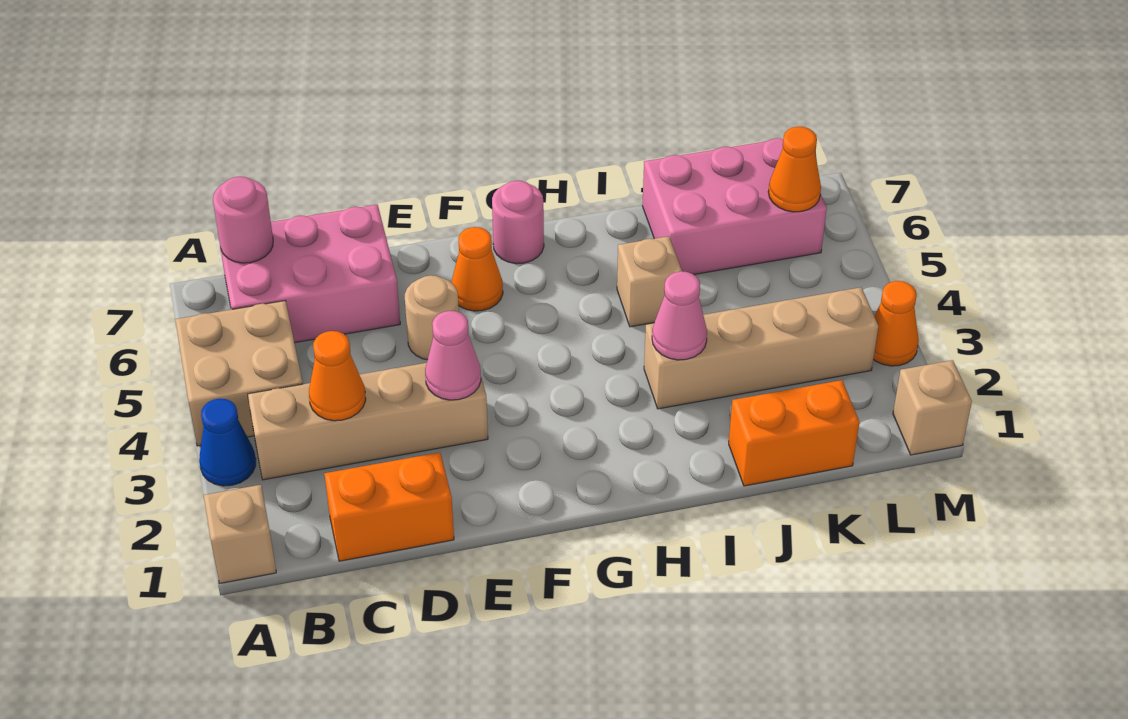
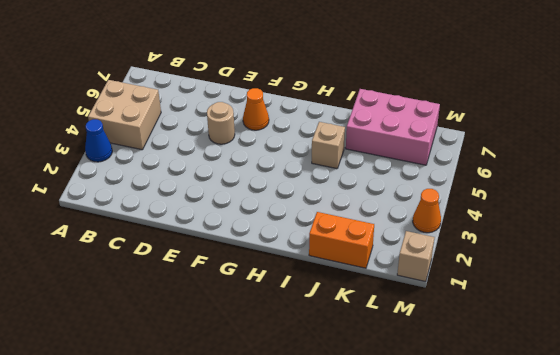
none -> tan brick A1 level 1
none -> tan brick B3:E3 level 1
none -> pink brick B6:D7 level 1

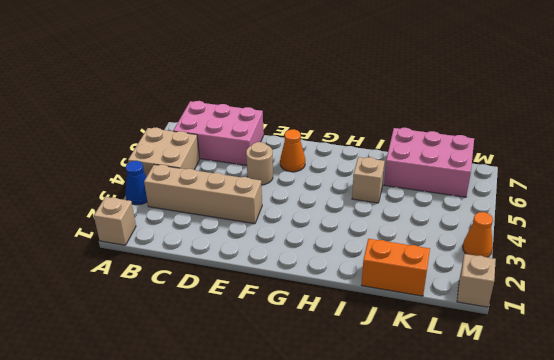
none -> orange brick C1:D1 level 1
none -> pink round brick G7 level 1
none -> tan brick I3:L3 level 1

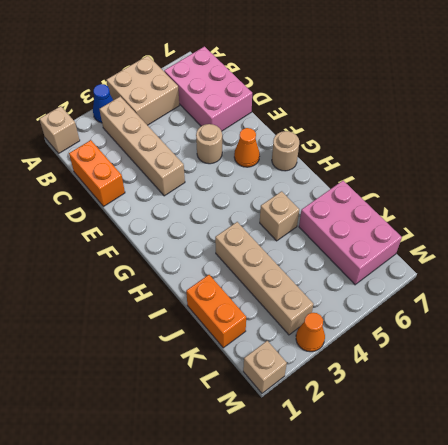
tan round brick G7 level 1 -> pink round brick G7 level 1
none -> pink round brick B7 level 2
none -> orange cone C3 level 2
none -> pink cone E3 level 2

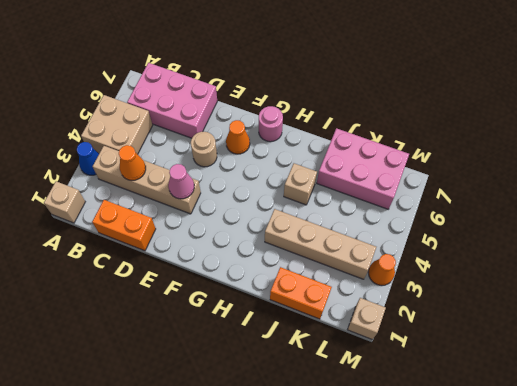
none -> pink round brick B7 level 2
none -> pink cone I3 level 2
none -> orange cone L6 level 2

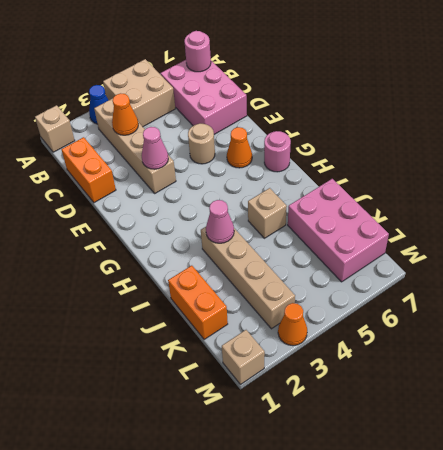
none -> orange cone L6 level 2

